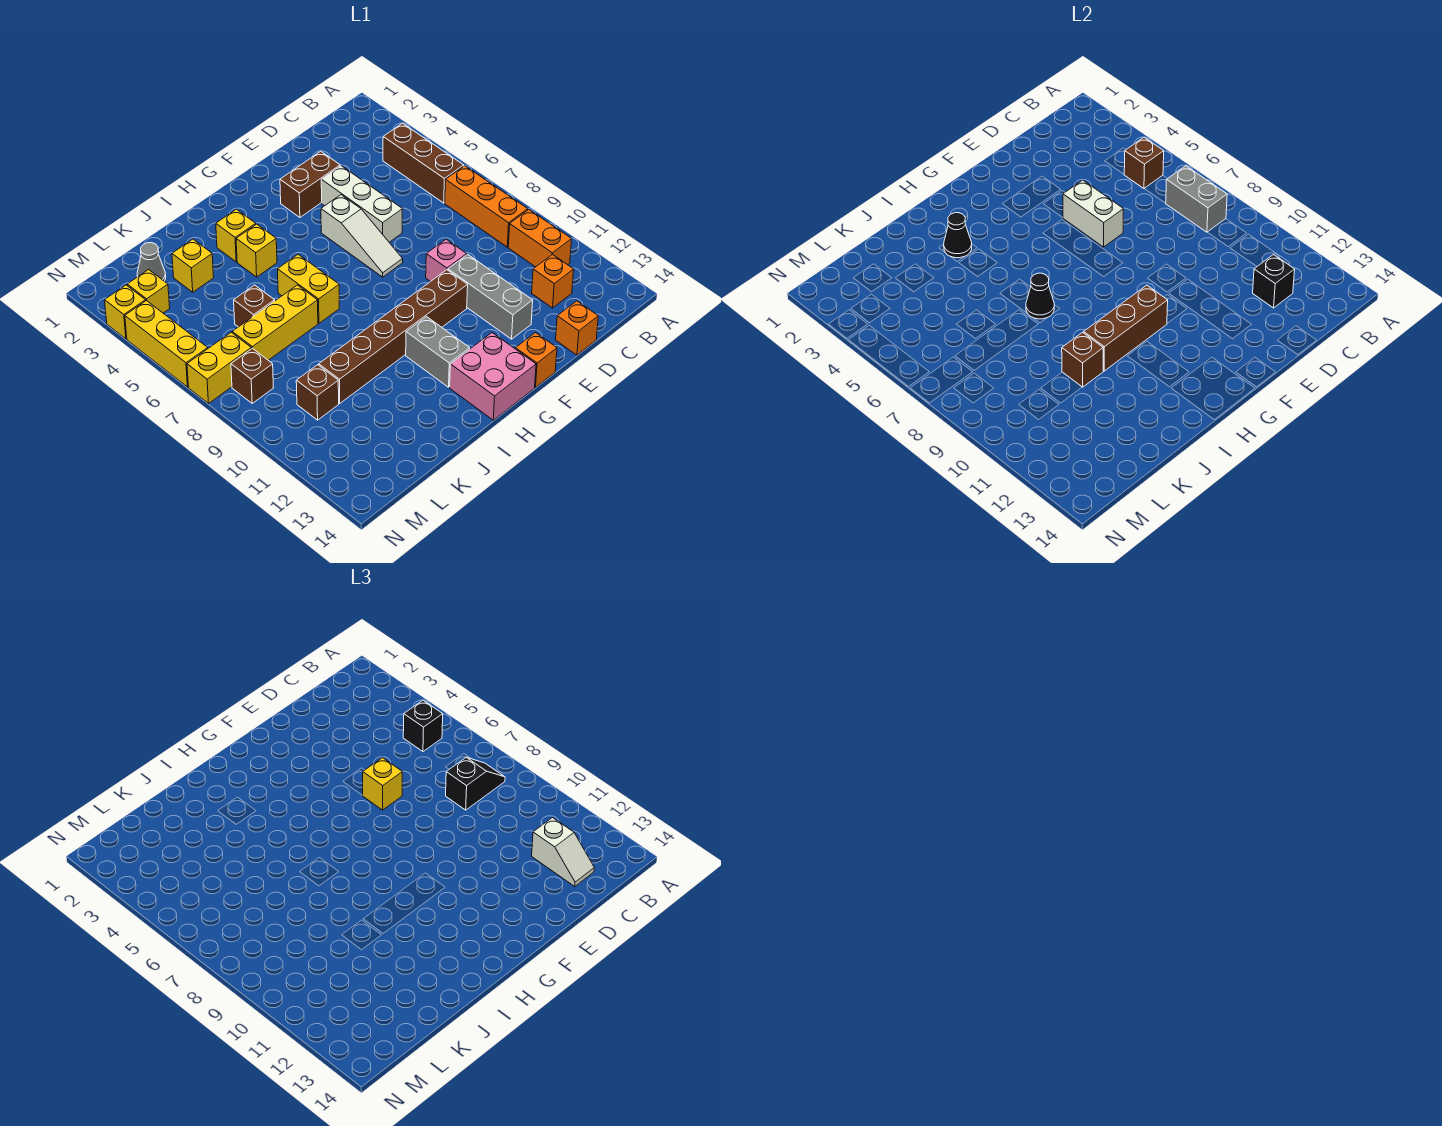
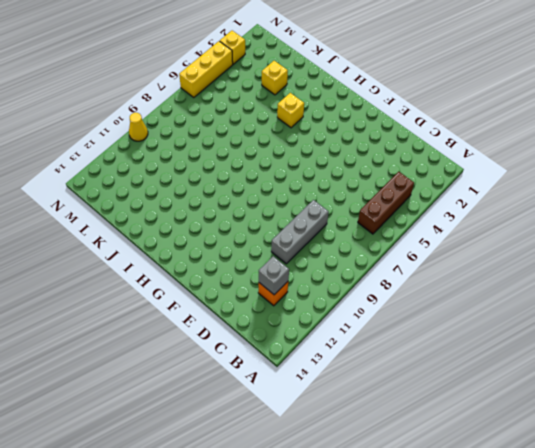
grey brick C12 level 2 -> black brick C12 level 2
grey brick D8:D10 level 1 -> grey brick E10:E12 level 1
yellow cone N10 level 1 -> none
none -> orange brick B7:B9 level 1
none -> orange brick B10:B11 level 1
none -> orange brick D14 level 1
none -> brown brick E3:F3 level 1

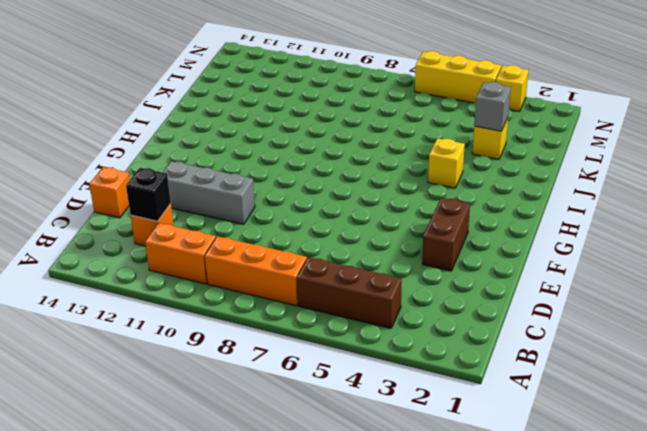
grey brick K3 level 2 -> none
none -> white brick E4:E6 level 1
none -> pink brick E9 level 1
none -> white slope F5:F7 level 1 top 5
none -> brown brick F10:K10 level 1

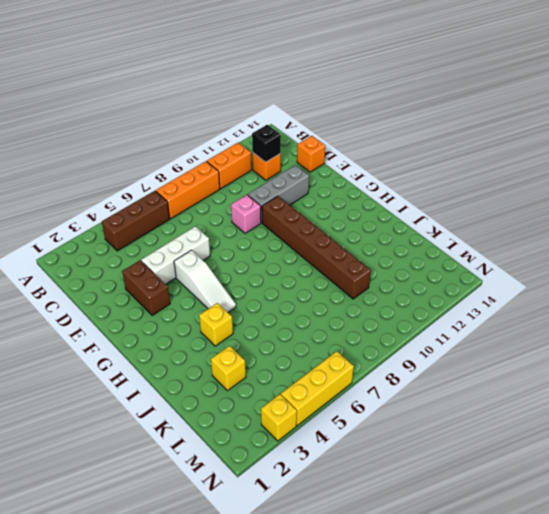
white slope F5:H5 level 1 top F -> white slope F5:F7 level 1 top 5
none -> orange brick F14 level 1
none -> pink brick G13:H14 level 1
none -> grey brick H11:H12 level 1
none -> yellow brick I3 level 1

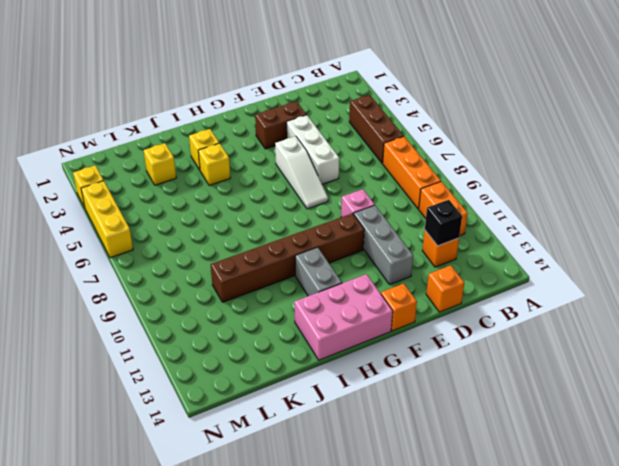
pink brick G13:I14 level 1 -> pink brick G13:H14 level 1
none -> yellow brick I6:I7 level 1
none -> yellow brick J7:L7 level 1
none -> brown brick K6 level 1
none -> grey cone L2 level 1

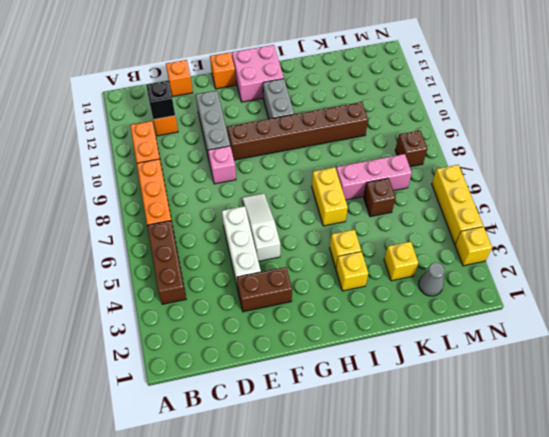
pink brick J7:L7 level 1 -> yellow brick J7:L7 level 1
none -> brown brick L10 level 1
none -> yellow brick M3 level 1
none -> yellow brick M7:N7 level 1
none -> brown brick B5 level 2

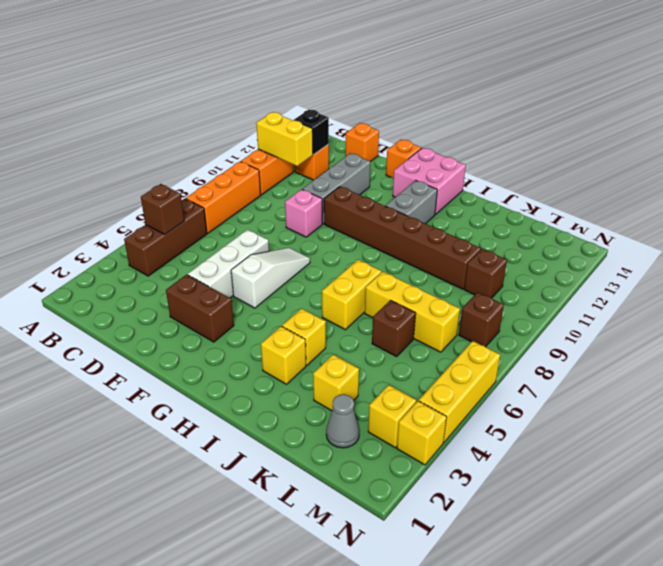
yellow brick B11:C11 level 2 -> yellow brick M7:N7 level 1
none -> grey brick B7:B8 level 2
none -> white brick E5:E6 level 2
none -> brown brick G10:I10 level 2
none -> black cone I3 level 2

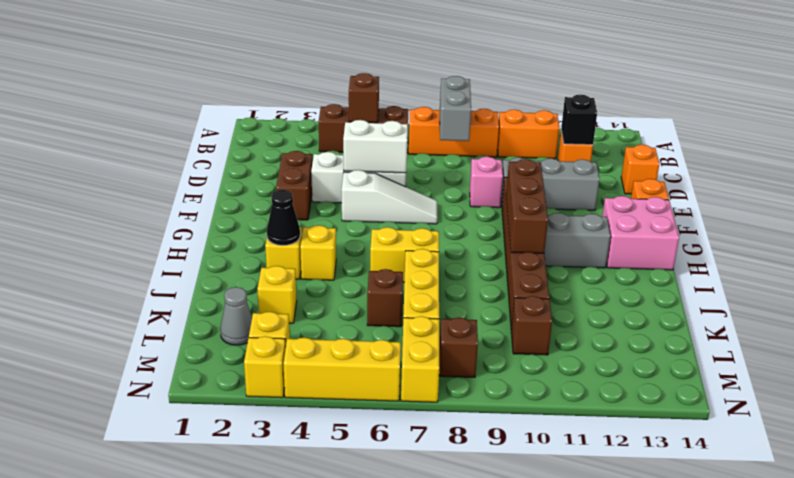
grey brick B8:C8 level 2 -> grey brick B7:B8 level 2
none -> black cone I7 level 2
none -> brown brick J10 level 2
none -> black brick B5 level 3
none -> black slope B8:C8 level 3 top C

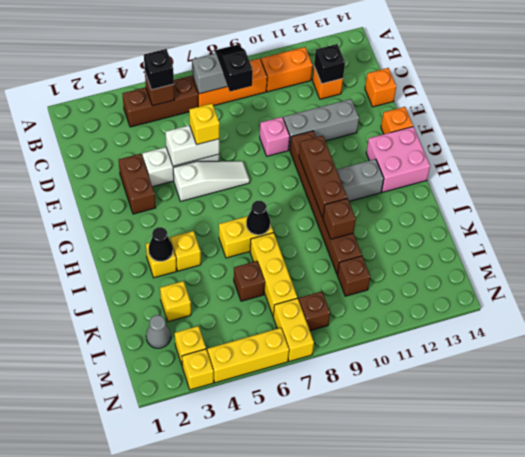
none -> white slope C12:C13 level 3 top 12

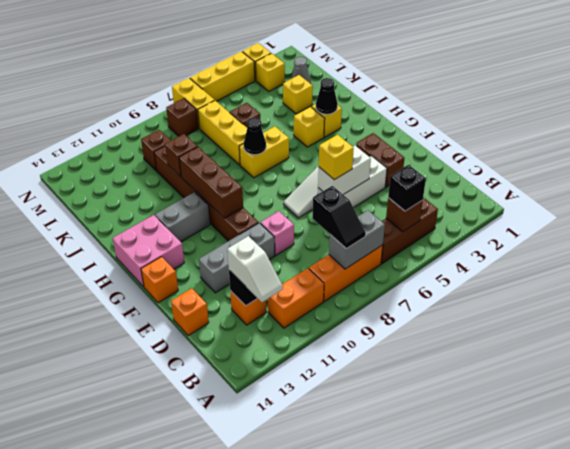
white slope B12:C12 level 3 top C -> white slope C12:C13 level 3 top 12

